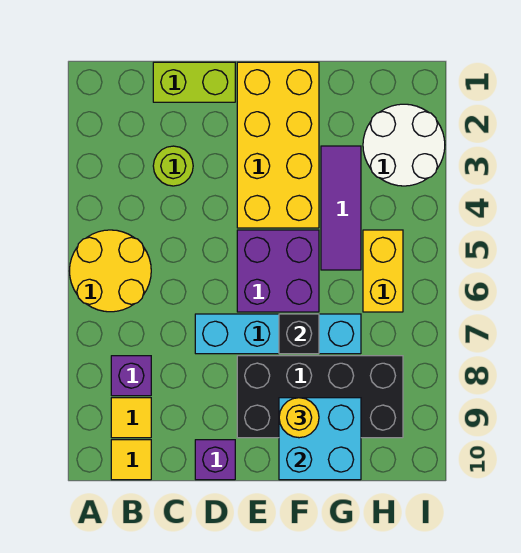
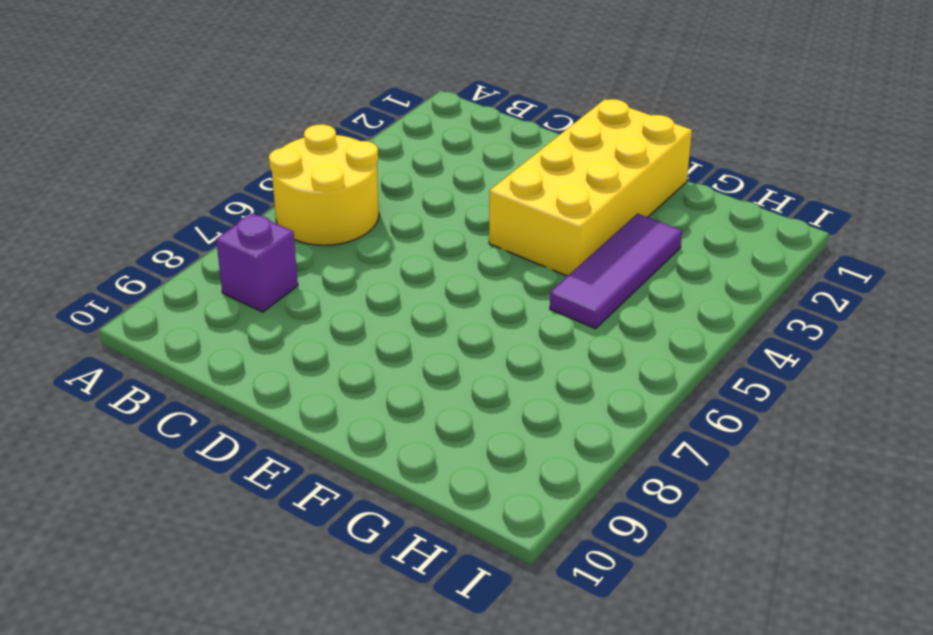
none -> yellow tile B9 level 1
none -> yellow tile B10 level 1
none -> lime brick C1:D1 level 1

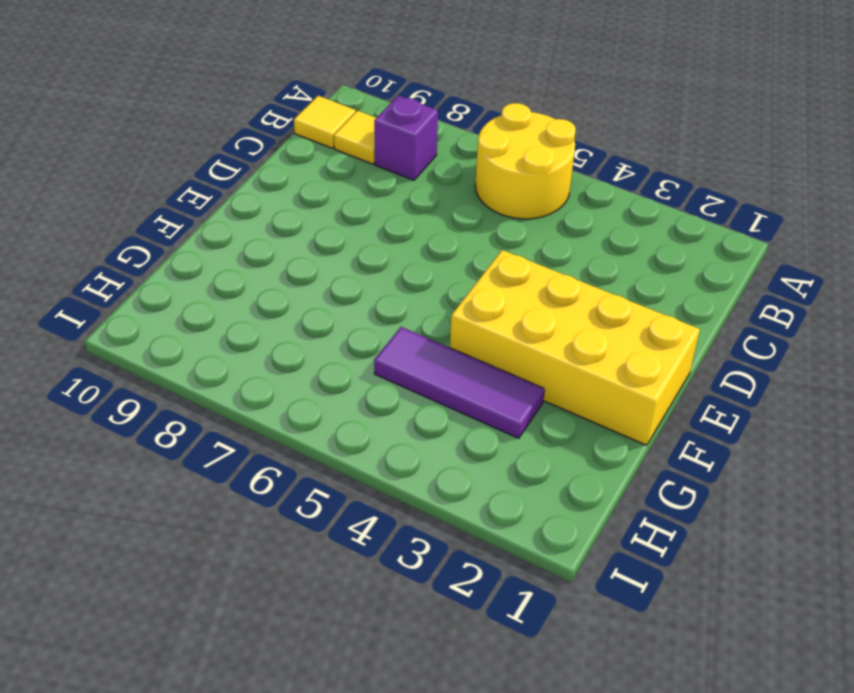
none -> lime brick C1:D1 level 1
none -> lime round brick C3 level 1
none -> cyan brick D7:G7 level 1

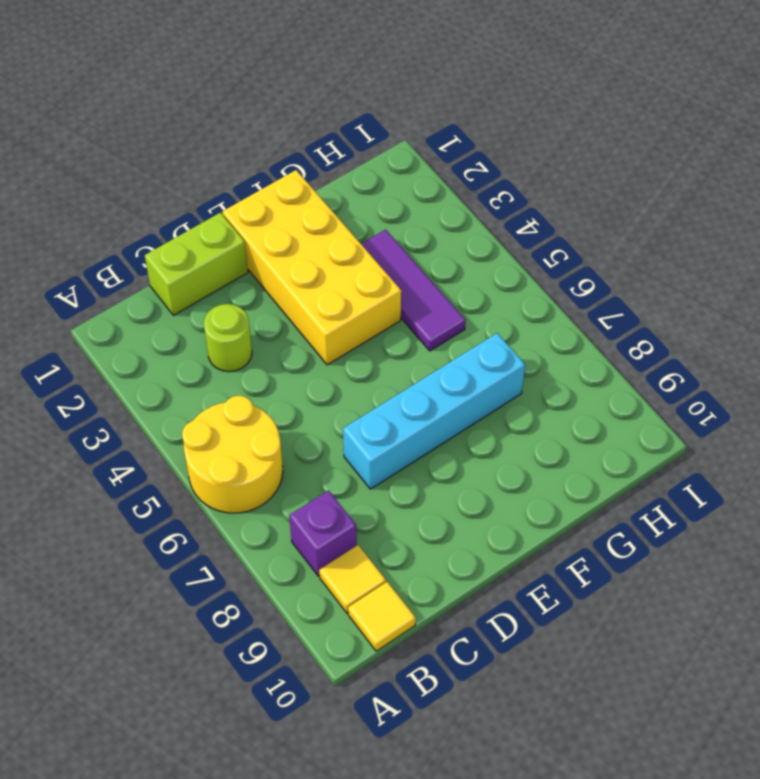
none -> purple brick D10 level 1
none -> purple brick E5:F6 level 1
none -> black brick E8:H9 level 1

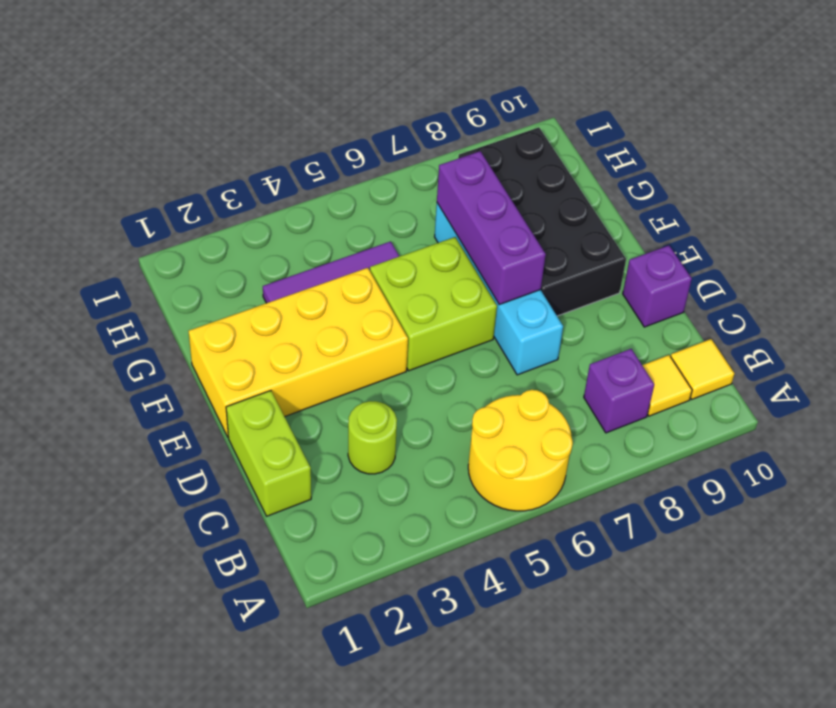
lime brick E5:F6 level 1 -> purple brick E5:F6 level 1
purple brick E7:G7 level 2 -> black brick F7 level 2
none -> white round brick H2:I3 level 1
none -> yellow brick H5:H6 level 1
none -> cyan brick F9:G10 level 2

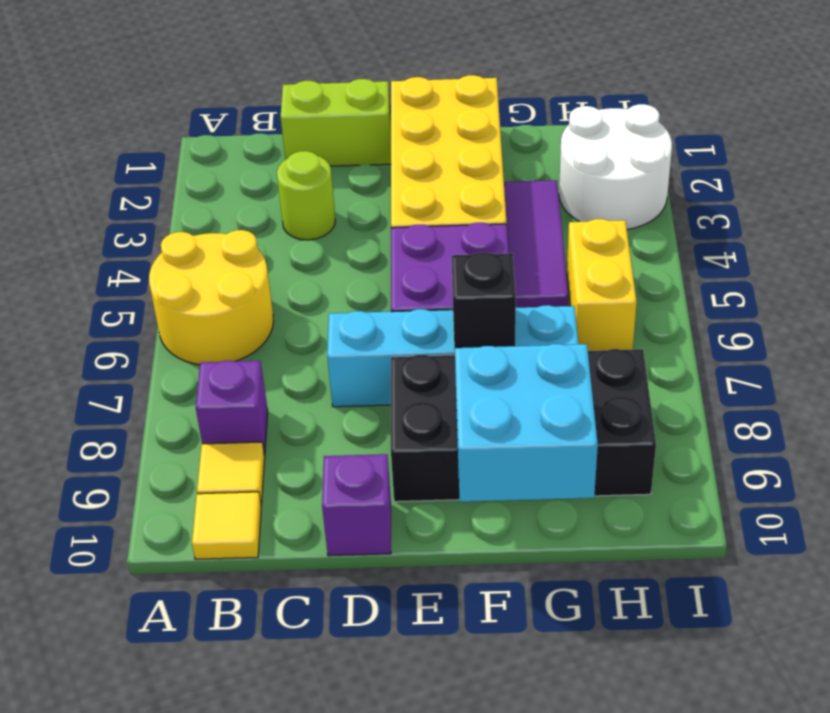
none -> yellow round brick F9 level 3

